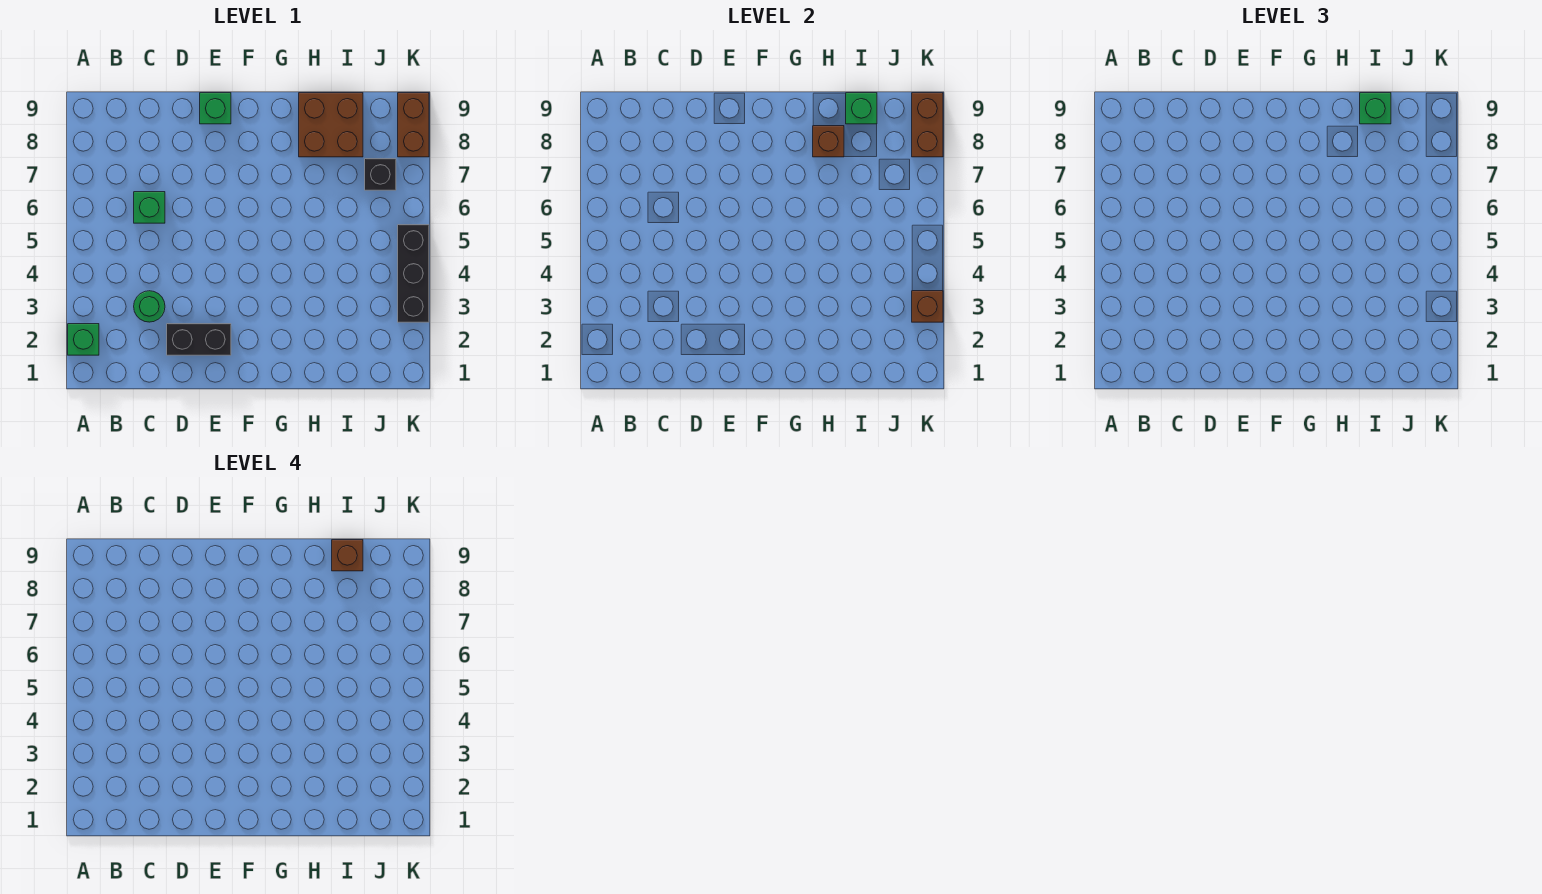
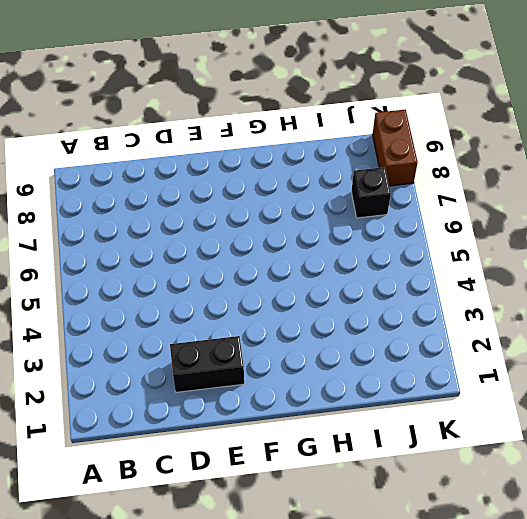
none -> green brick A2 level 1
none -> green round brick C3 level 1
none -> green brick C6 level 1

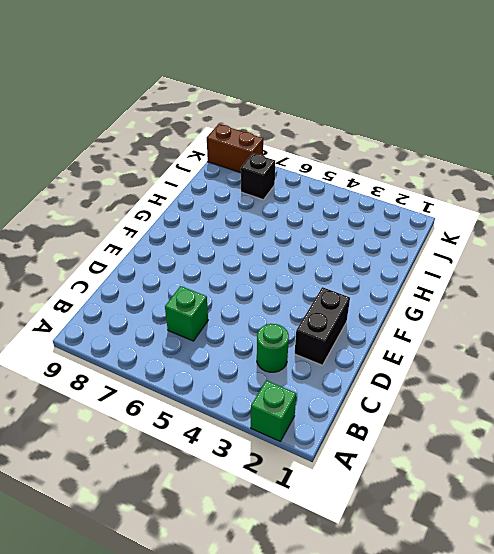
none -> green brick E9 level 1
none -> brown brick H8:I9 level 1
none -> black brick K3:K5 level 1

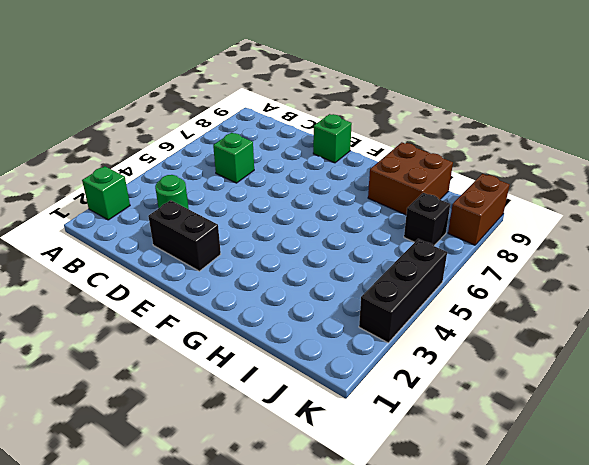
none -> brown brick H8 level 2
none -> green brick I9 level 2
none -> brown brick K3 level 2

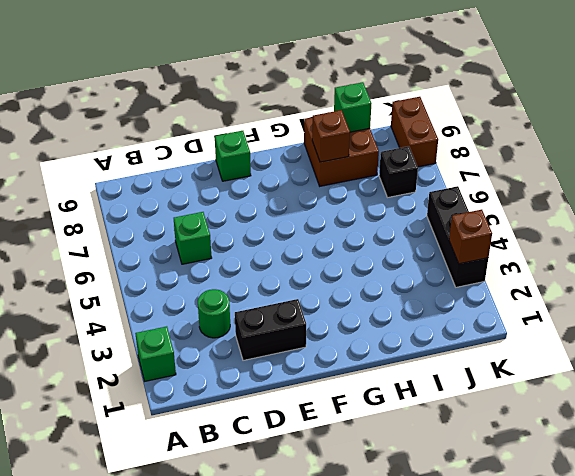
none -> brown brick K8:K9 level 2
none -> green brick I9 level 3
none -> brown brick I9 level 4

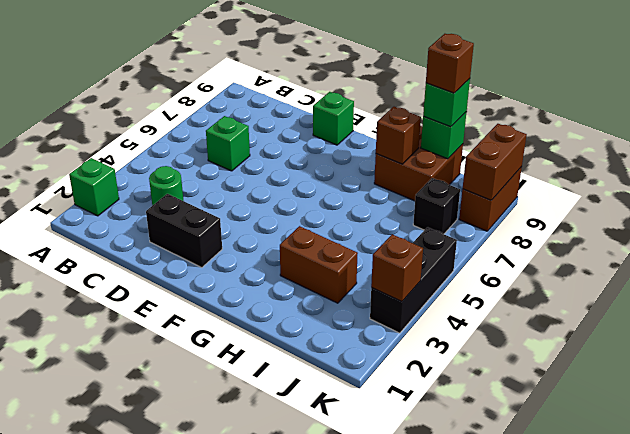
brown brick H3:I3 level 1 -> none

